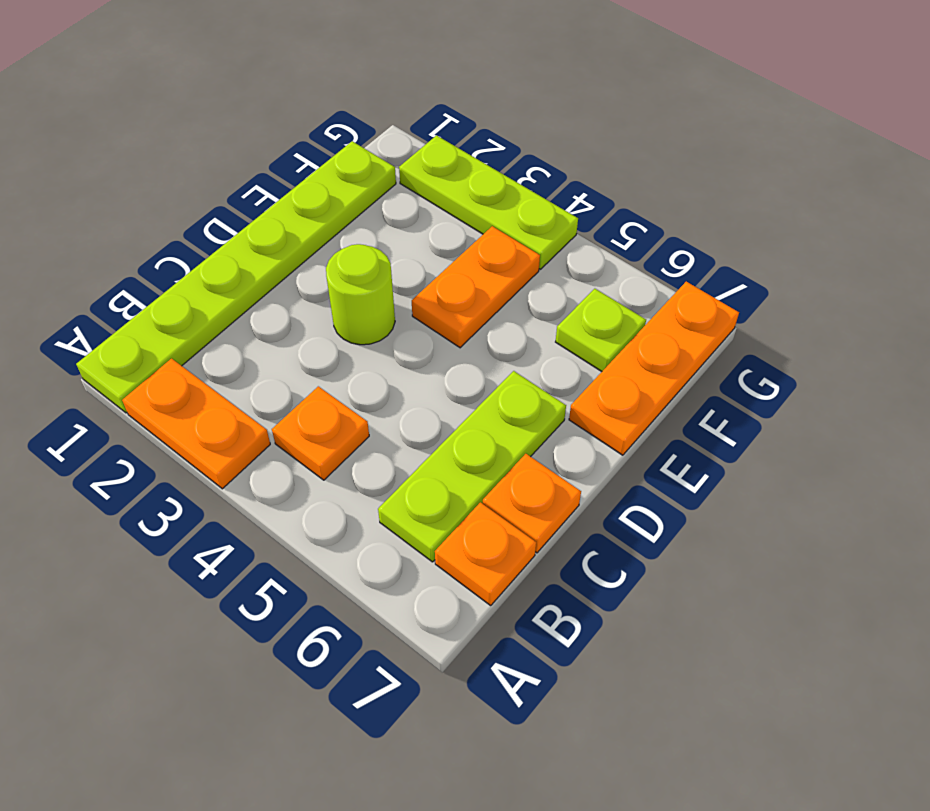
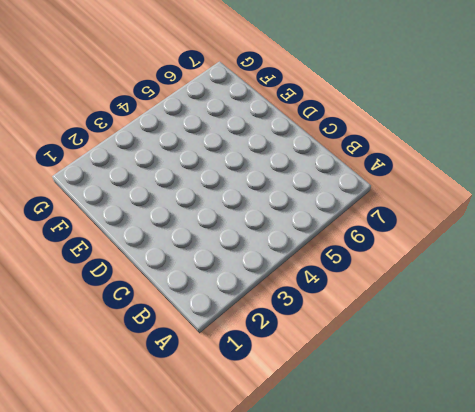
none -> lime plate A1:F1 level 1
none -> orange plate A2:A3 level 1

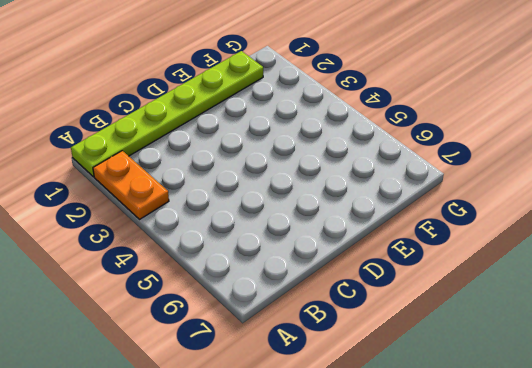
none -> orange plate B4 level 1
none -> lime plate B6:D6 level 1

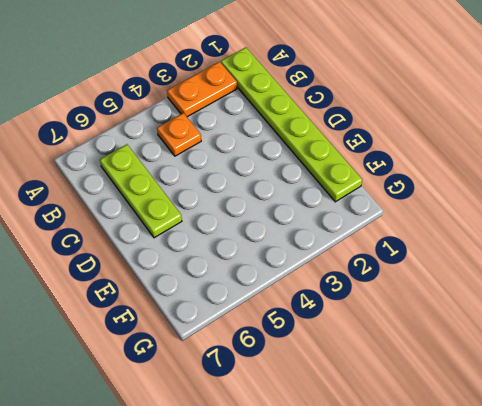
none -> orange plate B7 level 1
none -> orange plate C7 level 1

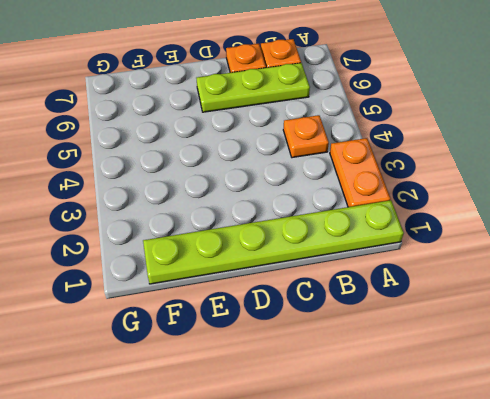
none -> lime round brick D3 level 1
none -> orange plate E4:F4 level 1

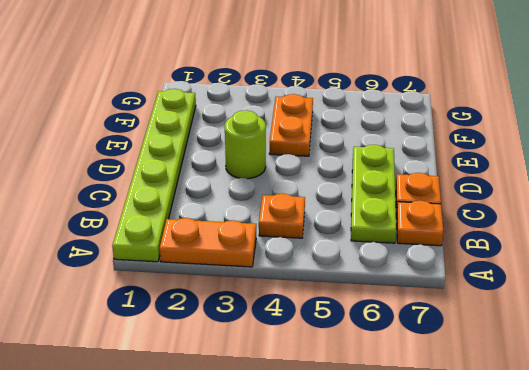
none -> orange plate E7:G7 level 1
none -> lime plate F6 level 1

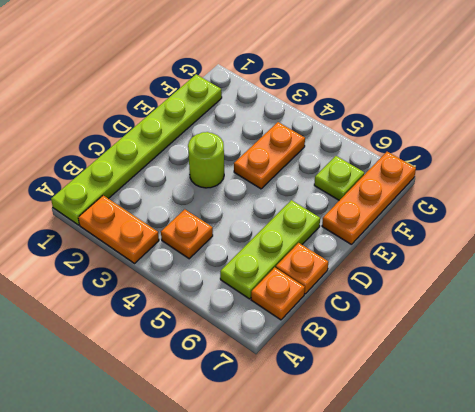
none -> lime plate G2:G4 level 1

